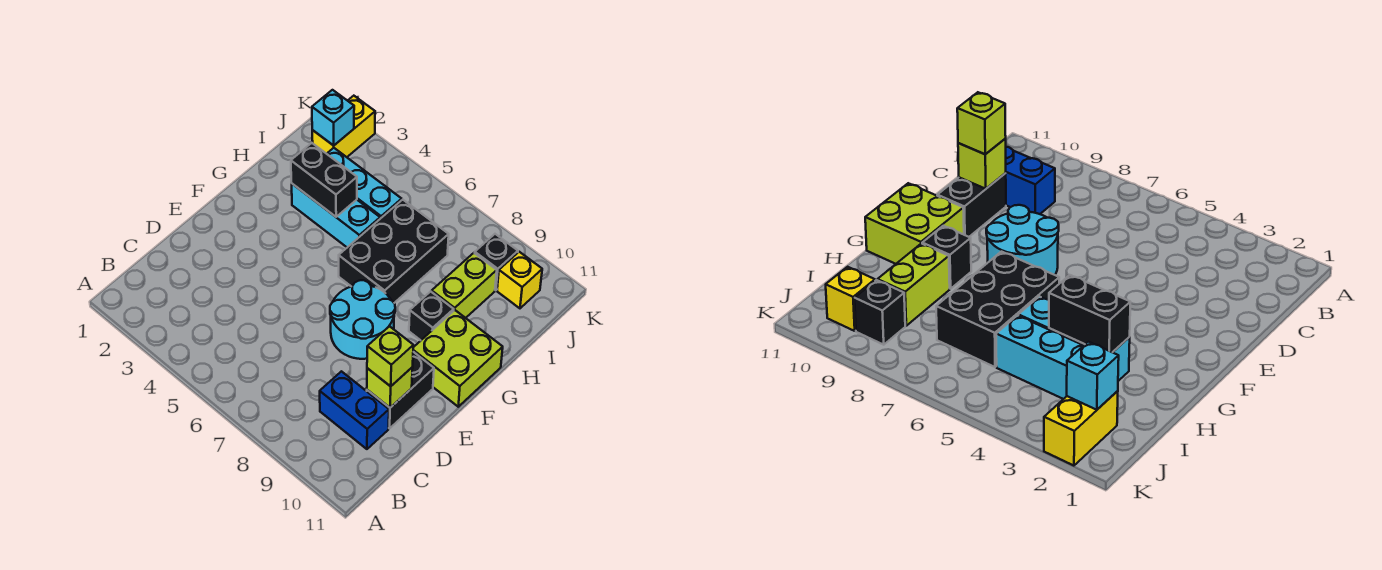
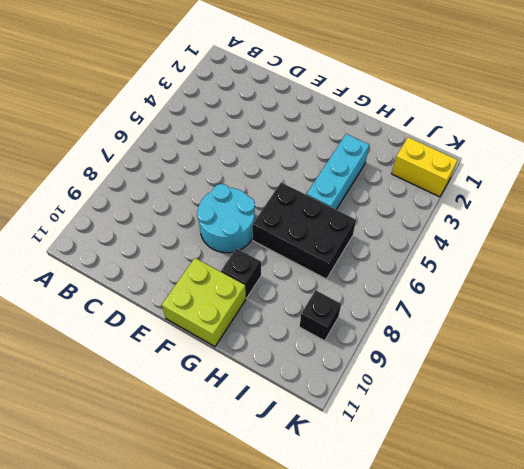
none -> blue brick C9:C10 level 1
none -> black brick D10:E10 level 1
none -> lime brick H9:I9 level 1

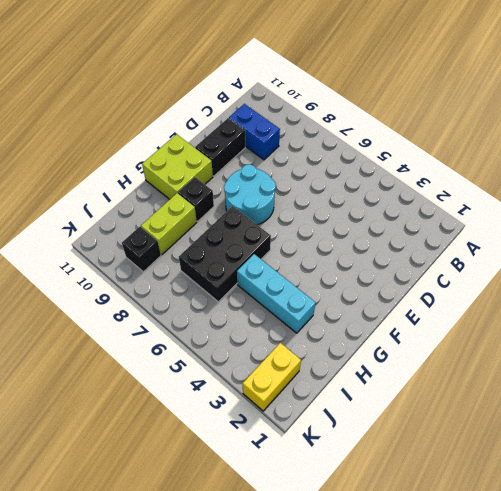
none -> cyan brick I3:I5 level 1
none -> yellow brick J10 level 1
none -> lime brick D10 level 2

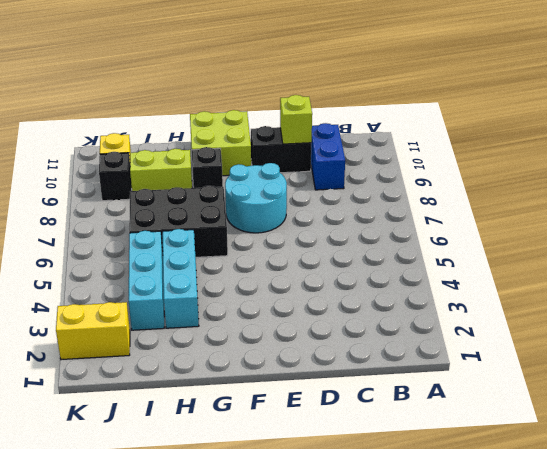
none -> black brick H3:H4 level 2
none -> cyan brick J2 level 2
none -> lime brick D10 level 3

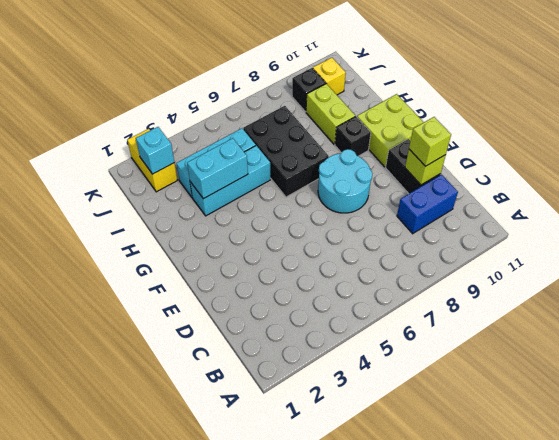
cyan brick H3:H4 level 2 -> black brick H3:H4 level 2

